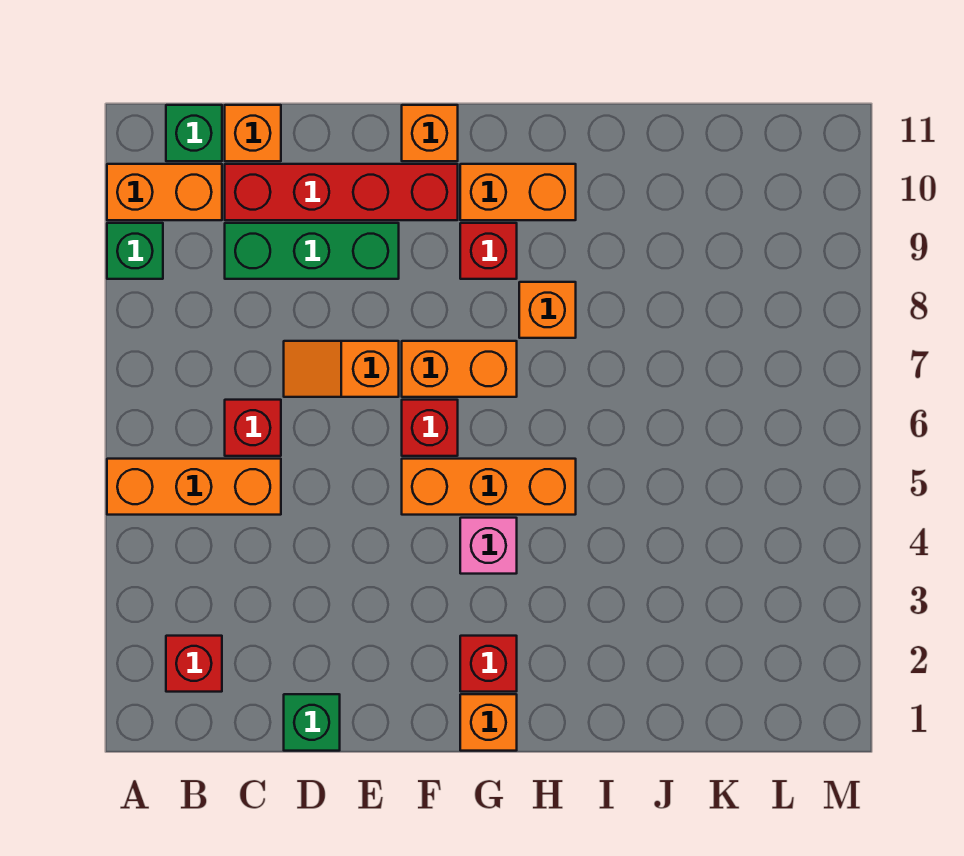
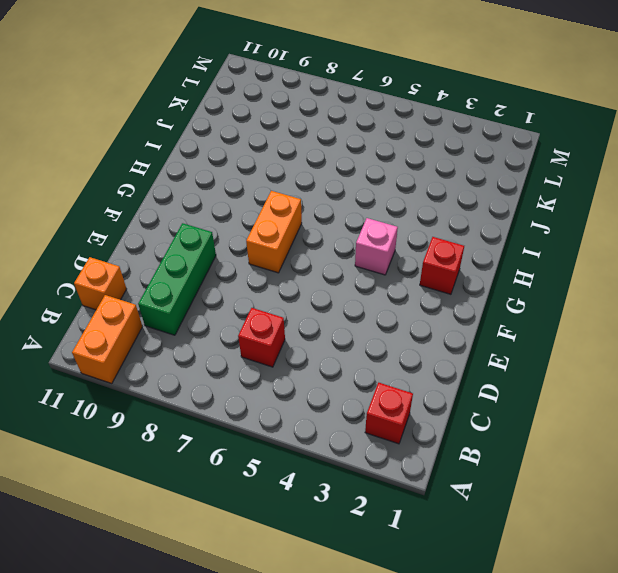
none -> orange brick A5:C5 level 1
none -> green brick A9 level 1
none -> green brick B11 level 1

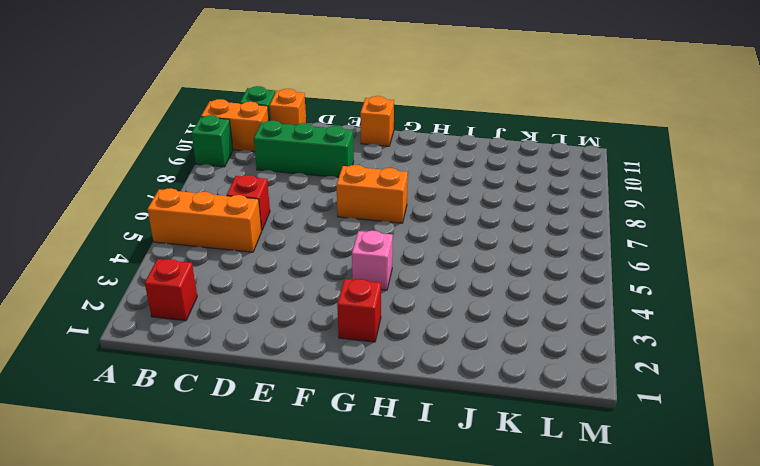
none -> red brick C10:F10 level 1
none -> green brick D1 level 1
none -> orange slope D7:E7 level 1 top E

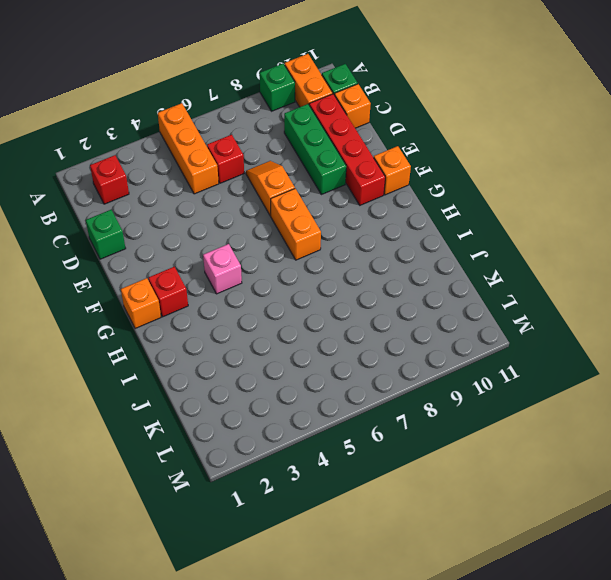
none -> orange brick F5:H5 level 1
none -> red brick F6 level 1
none -> red brick G9 level 1

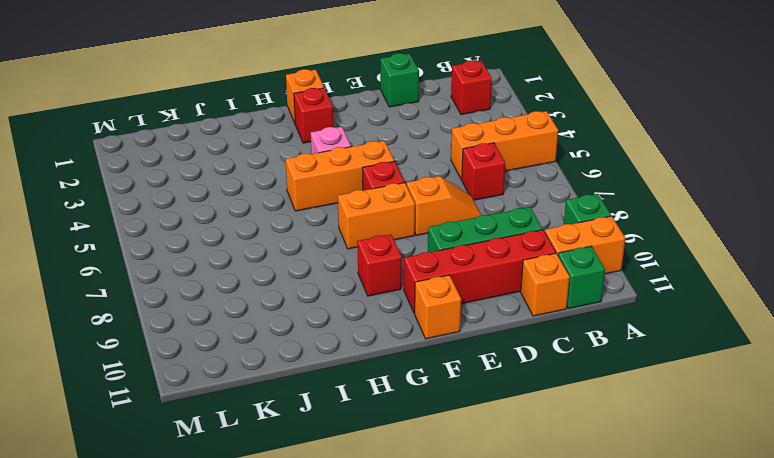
none -> orange brick G10:H10 level 1
none -> orange brick H8 level 1

